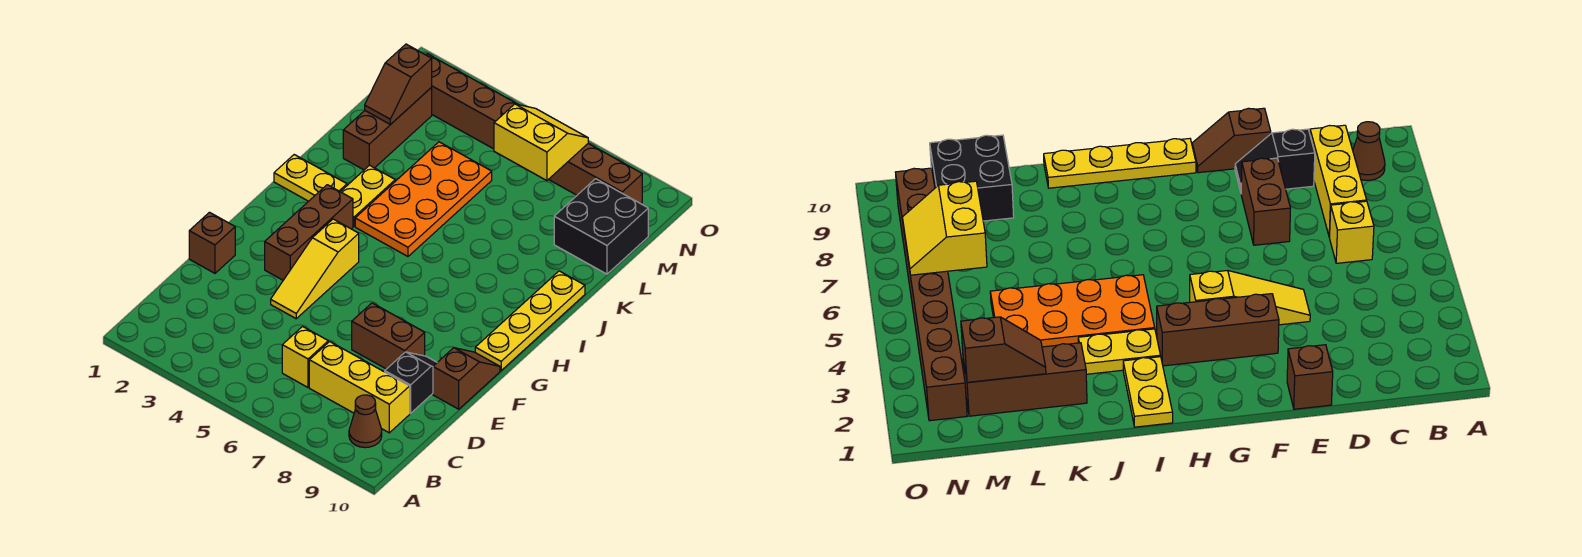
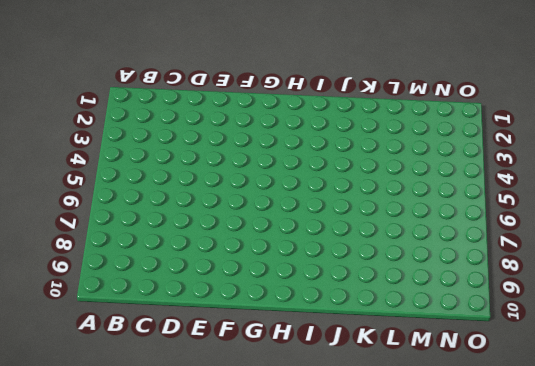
none -> brown cone B9 level 1
none -> yellow brick C6 level 1
none -> yellow brick C7:C9 level 1

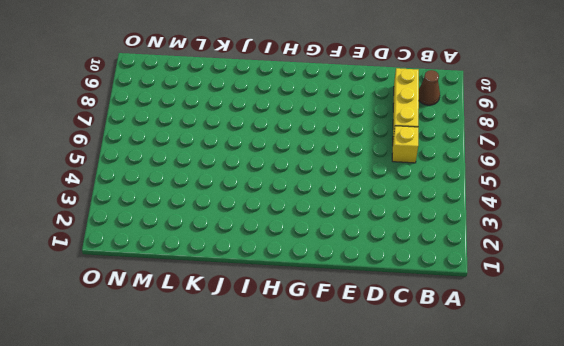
none -> black slope D9:E9 level 1 top D
none -> brown brick E1 level 1
none -> yellow slope E4:G4 level 1 top G

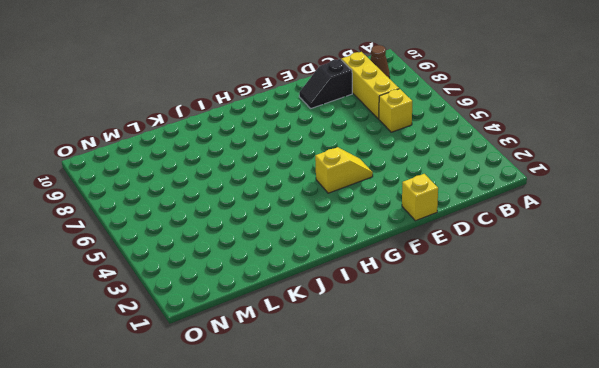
yellow brick E1 level 1 -> brown brick E1 level 1
yellow slope F4:G4 level 1 top G -> yellow slope E4:G4 level 1 top G
none -> brown brick E7:E8 level 1
none -> brown slope E10:F10 level 1 top E
none -> brown brick F3:H3 level 1

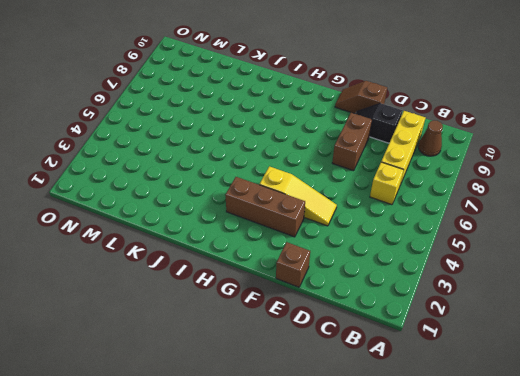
none -> yellow plate G10:J10 level 1
none -> yellow plate I1:I2 level 1
none -> yellow plate I3:J3 level 1

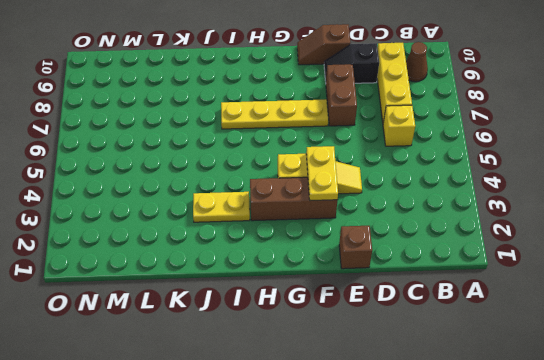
yellow plate F3:F4 level 2 -> yellow plate I1:I2 level 1
yellow plate F7:I7 level 1 -> yellow plate G10:J10 level 1
none -> orange plate I4:L5 level 1
none -> brown brick K2:M2 level 1
none -> black brick L9:M10 level 1

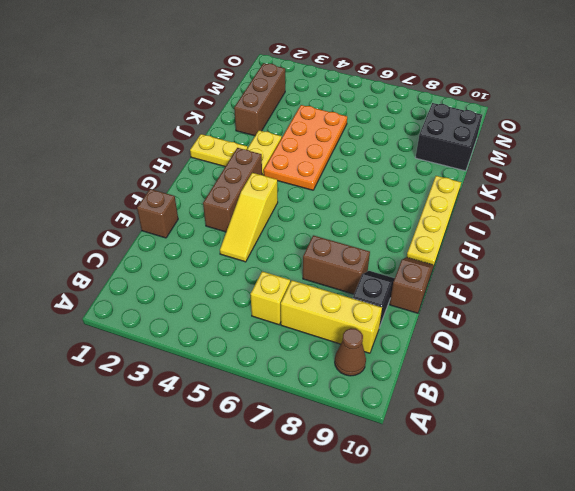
none -> brown brick N2:N9 level 1
none -> brown slope L2:M2 level 2 top M
none -> yellow slope M6:N7 level 2 top M

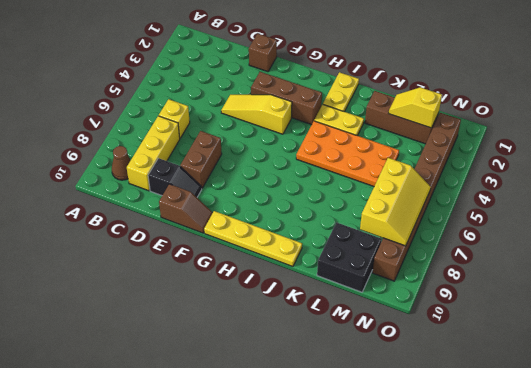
yellow slope L2:M2 level 2 top M -> brown slope L2:M2 level 2 top M
yellow slope M6:N8 level 2 top M -> yellow slope M6:N7 level 2 top M

